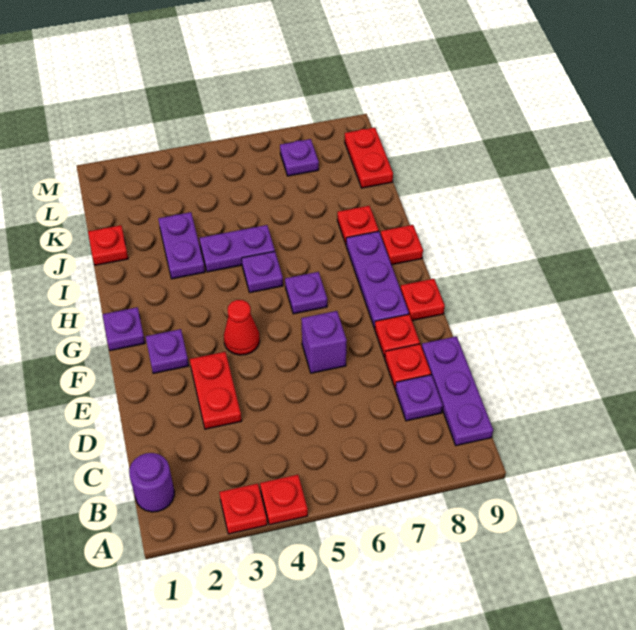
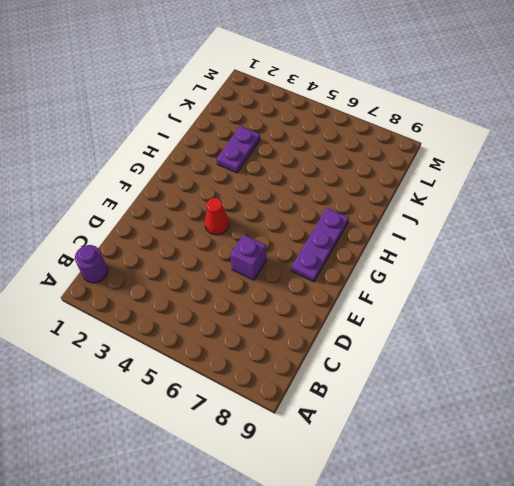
none -> red plate A3 level 1
none -> red plate A4 level 1
none -> purple plate B9:D9 level 1

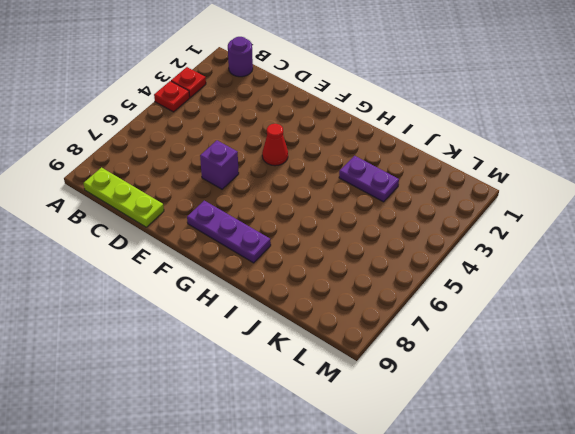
lime plate B9:D9 level 1 -> purple plate B9:D9 level 1
none -> purple plate C8 level 1
none -> red plate D3:E3 level 1
none -> red plate D8 level 1

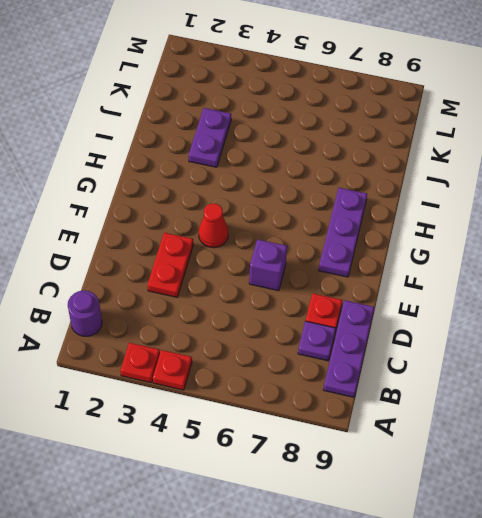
none -> red plate E8 level 1
none -> purple plate F2 level 1
none -> red plate F9 level 1

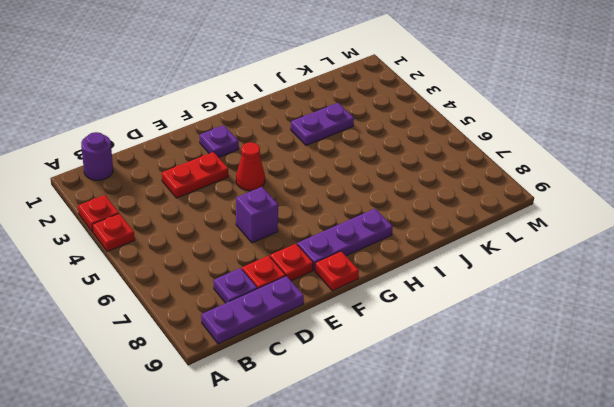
none -> purple plate G1 level 1
none -> purple plate G6 level 1
none -> purple plate H5 level 1

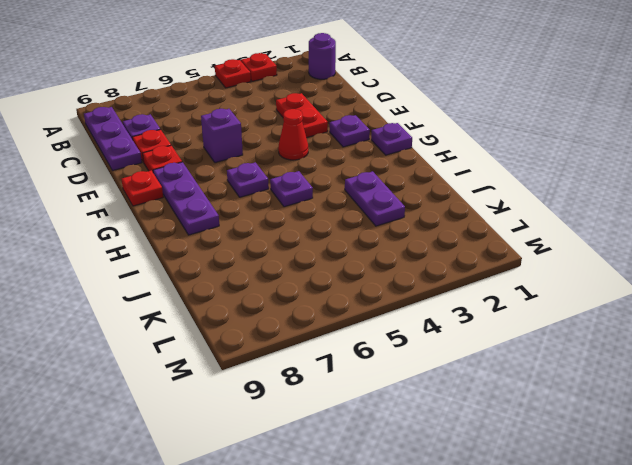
none -> red plate H9 level 1
none -> purple plate I4:I5 level 1
none -> red plate I8 level 1

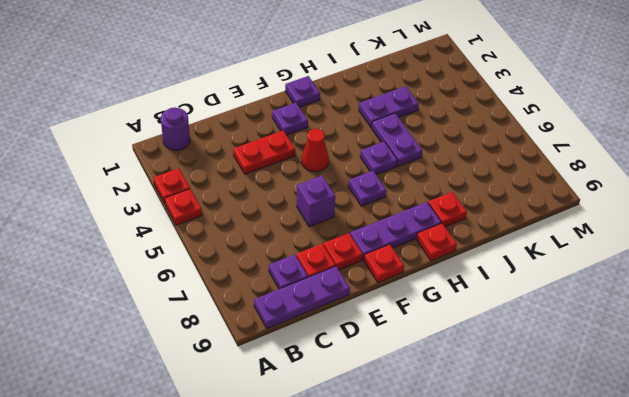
none -> red plate J1 level 1
none -> red plate K9:L9 level 1
none -> purple plate L7 level 1

